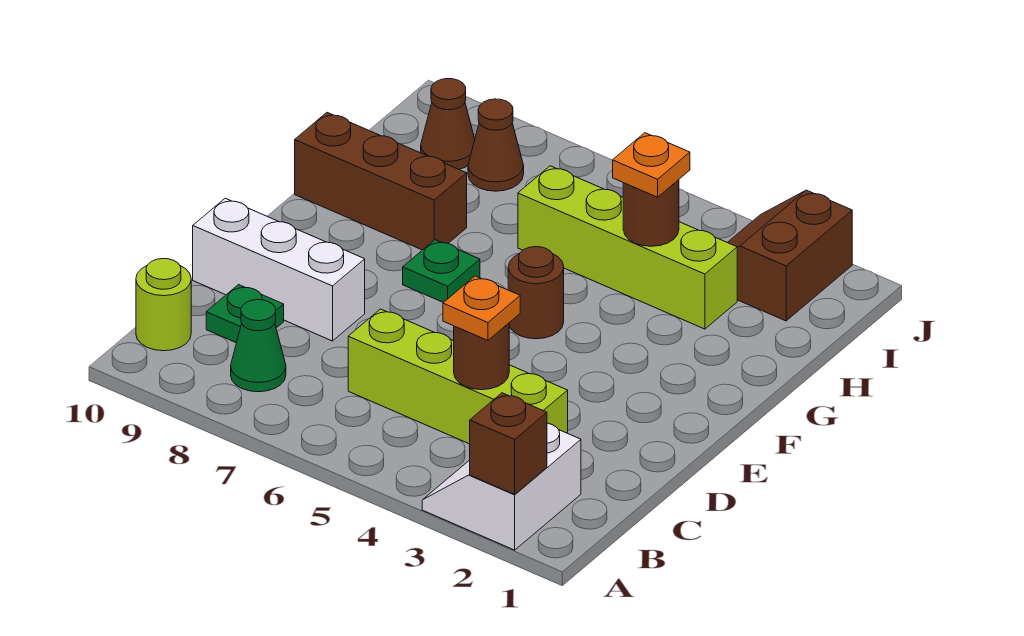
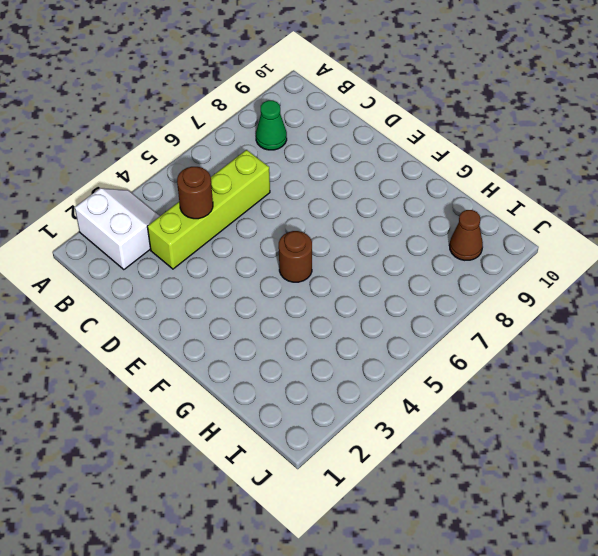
none -> lime round brick B10 level 1
none -> green plate C9 level 1
none -> white brick D8:D10 level 1

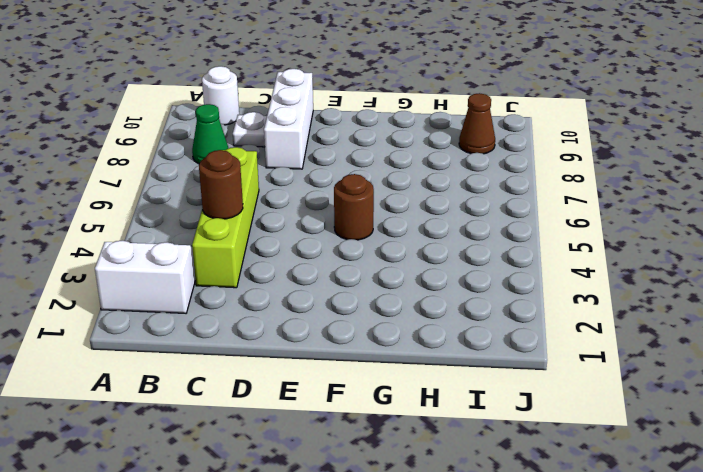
white round brick B10 level 1 -> lime round brick B10 level 1
white plate C9 level 1 -> green plate C9 level 1
none -> green plate F7 level 1
none -> brown brick G8:G10 level 1
none -> lime brick H3:H6 level 1

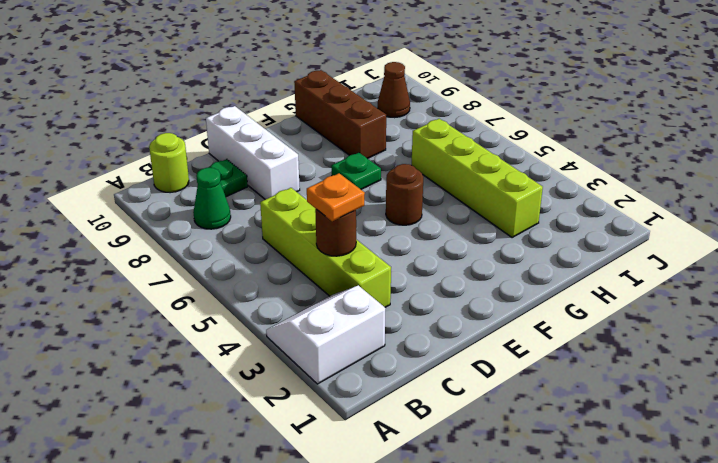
none -> brown slope I2:J3 level 1 top 2
none -> brown cone I8 level 1
none -> brown brick A2 level 2

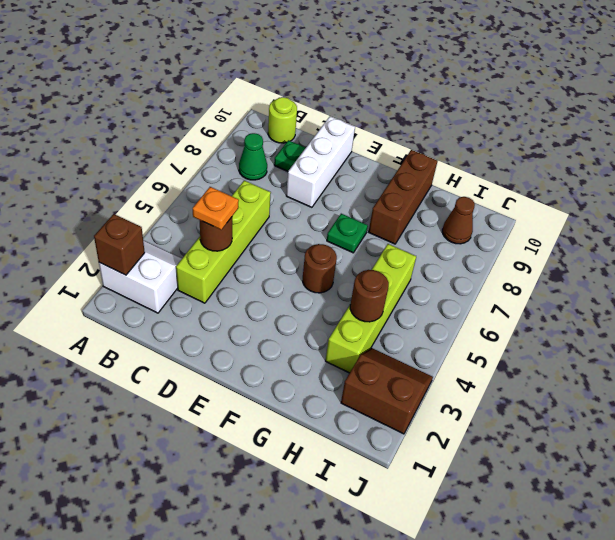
none -> brown cone I8 level 1
none -> orange plate H4 level 3

